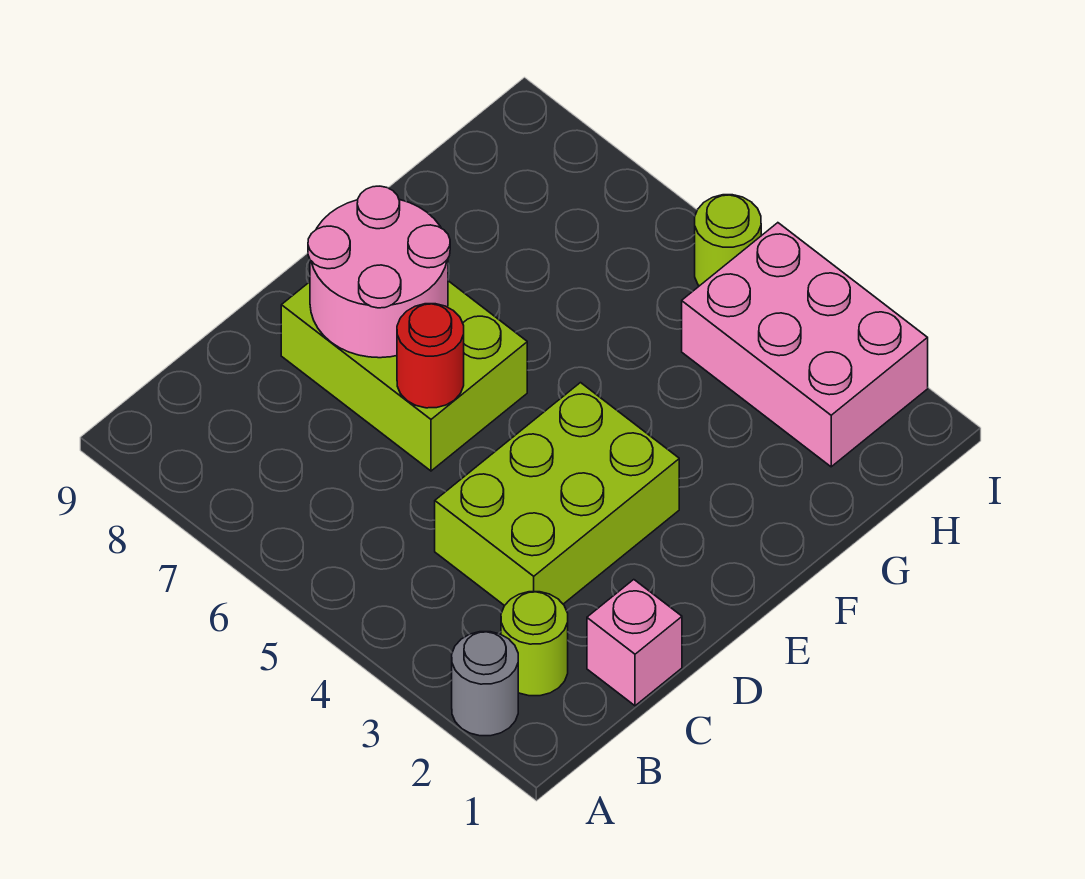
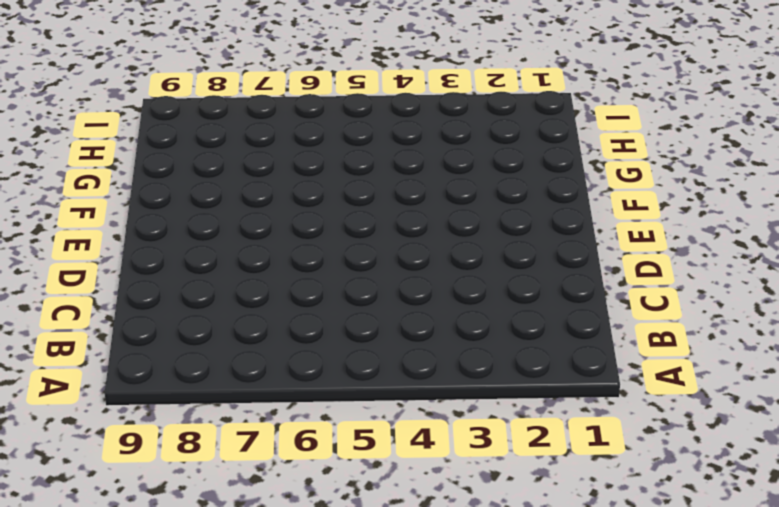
none -> grey round brick A2 level 1
none -> lime round brick B2 level 1

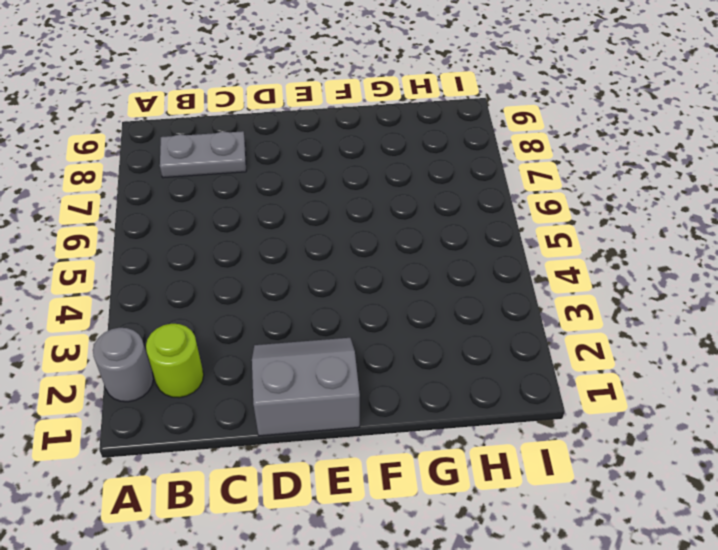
grey plate B8:C8 level 1 -> none
grey slope D1:E2 level 1 top 1 -> none
none -> pink brick C1 level 1
none -> lime brick C3:E4 level 1

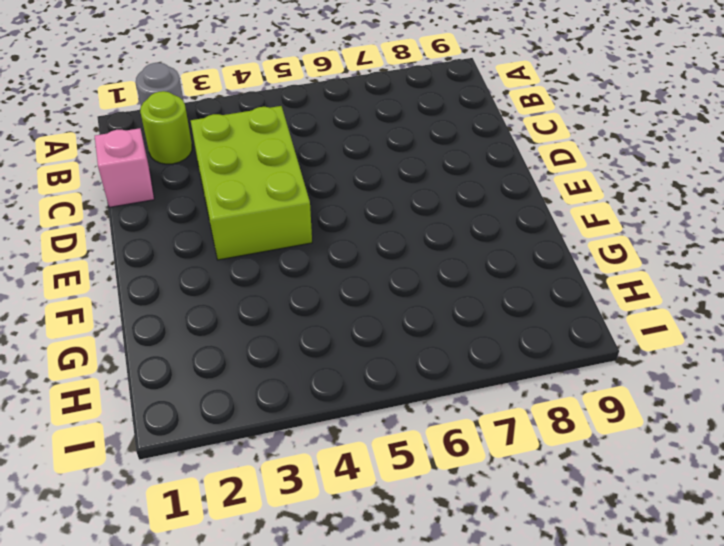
none -> lime brick D6:E8 level 1
none -> pink brick H2:I4 level 1

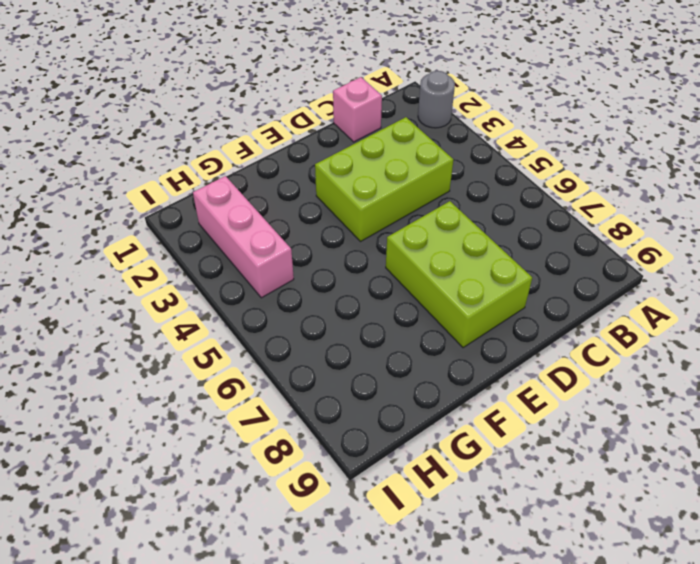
pink brick H2:H4 level 1 -> pink brick H2:I4 level 1
none -> lime round brick B2 level 1
none -> lime round brick I5 level 1

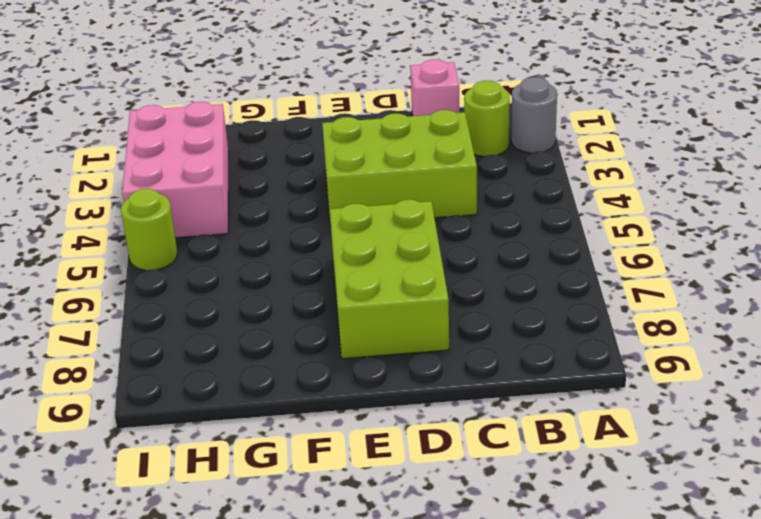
none -> red round brick D6 level 2
none -> pink round brick D7:E8 level 2

